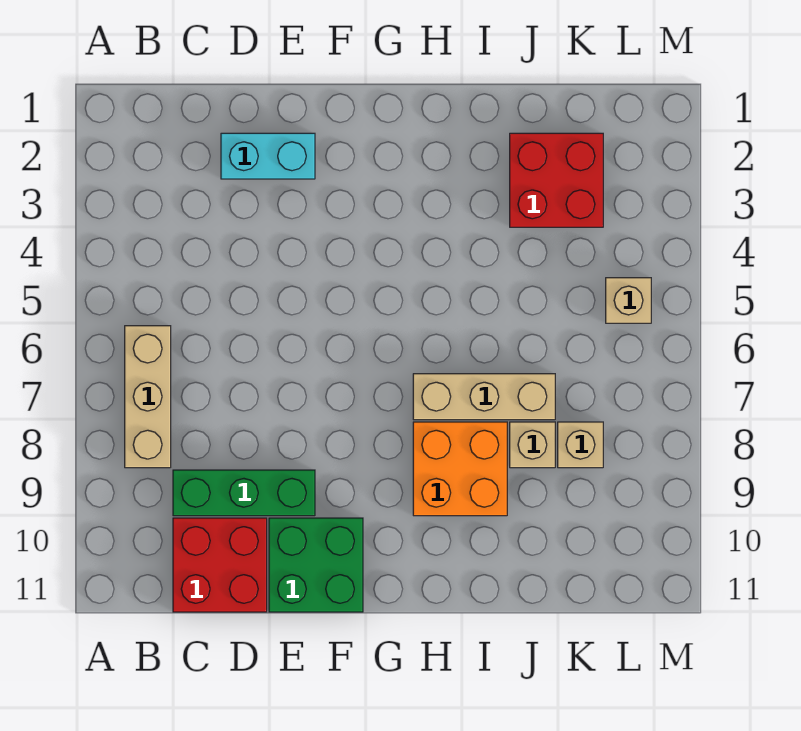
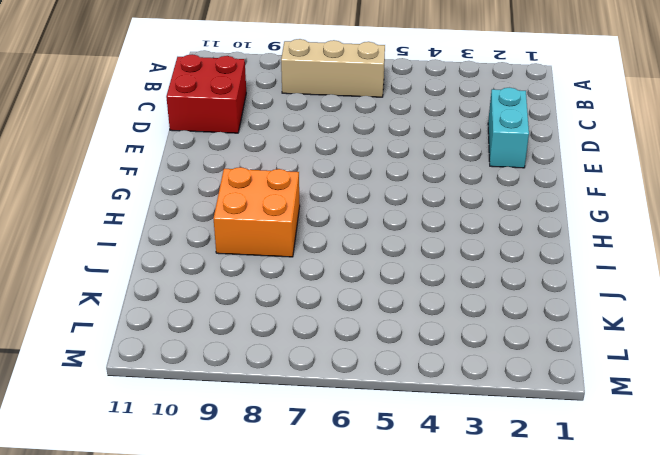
none -> green brick C9:E9 level 1
none -> green brick E10:F11 level 1

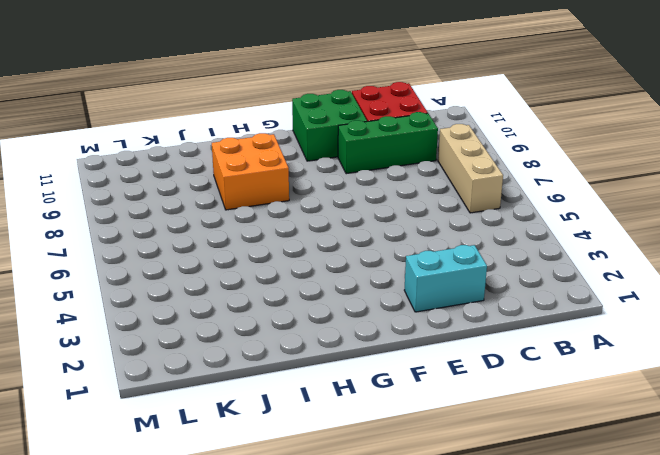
none -> tan brick H7:J7 level 1
none -> red brick J2:K3 level 1

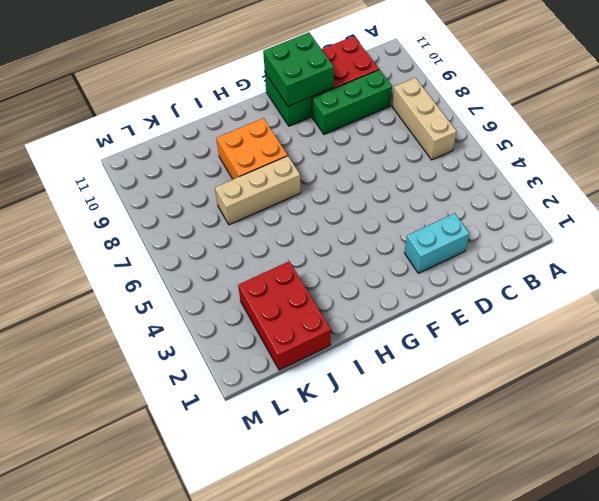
green brick E10:F11 level 2 -> none
red brick J1:K3 level 1 -> red brick J2:K3 level 1
none -> tan brick J8 level 1
none -> tan brick K8 level 1

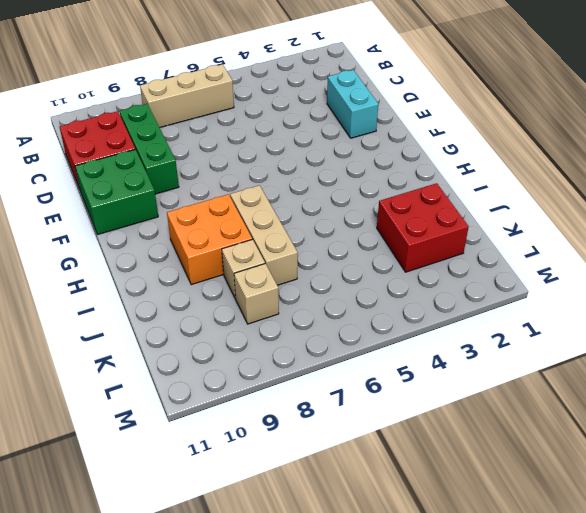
none -> tan brick L5 level 1

